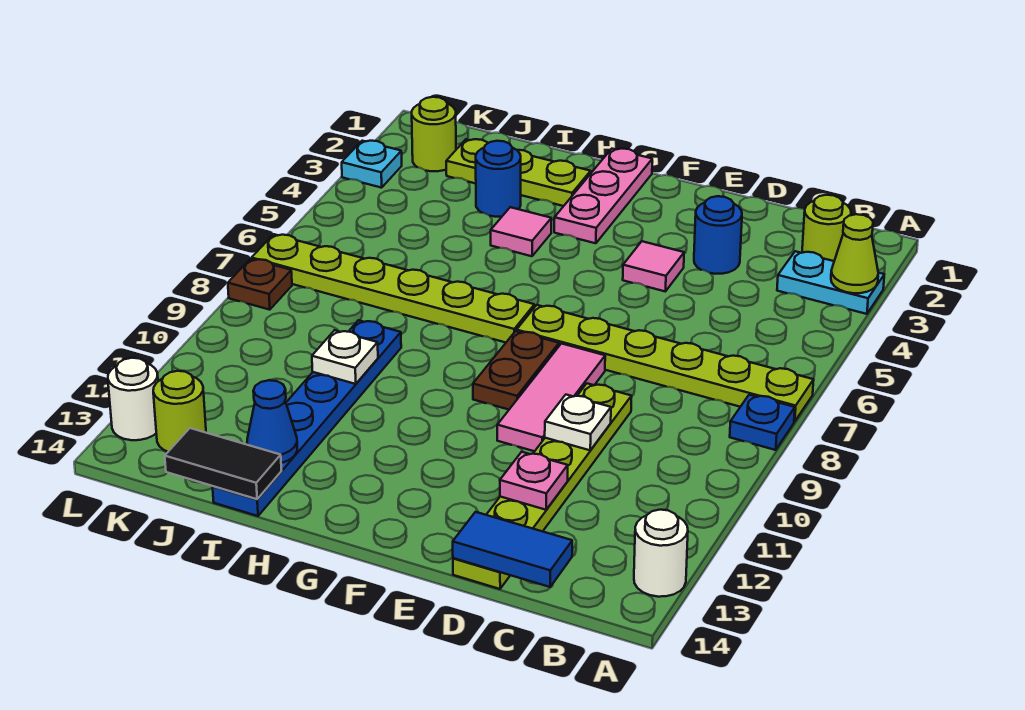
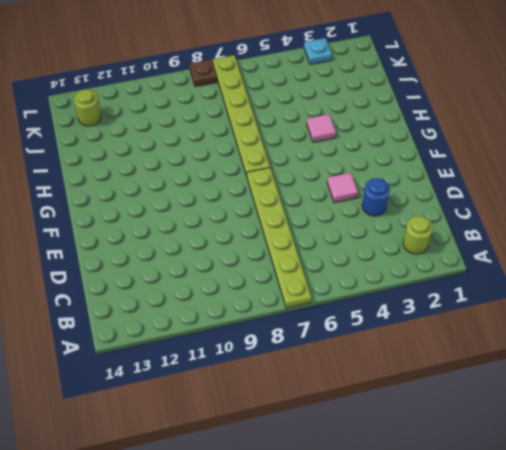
none -> cyan plate A3:B3 level 1
none -> blue plate A8 level 1
none -> white round brick A13 level 1

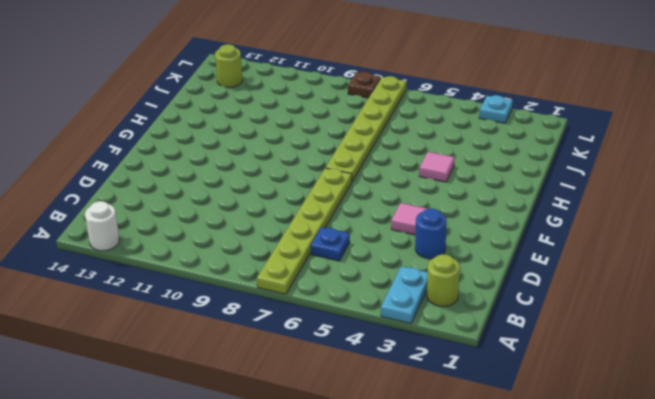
blue plate C6 level 1 -> blue plate A8 level 1
none -> lime plate D9:D14 level 1
none -> pink tile E8:E10 level 1
none -> brown plate F8:F9 level 1

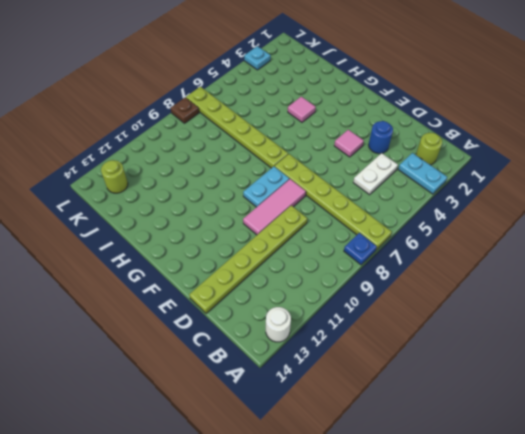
white plate C4:C5 level 1 -> none
cyan plate F8:F9 level 1 -> brown plate F8:F9 level 1
none -> pink plate G1:G3 level 1
none -> lime plate H2:J2 level 1
none -> blue round brick I3 level 1

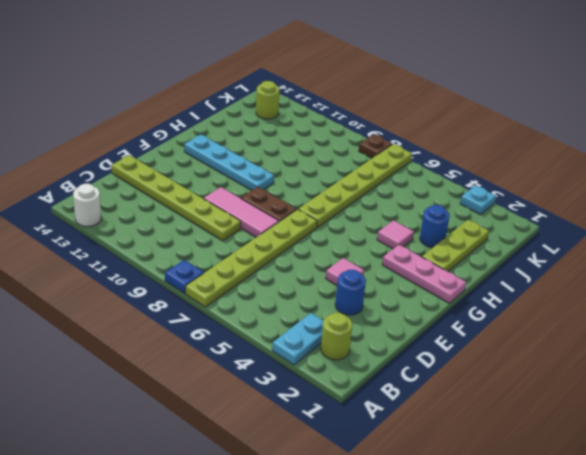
cyan plate G10:G13 level 1 -> none
none -> blue plate I9:I14 level 1
none -> lime round brick K2 level 1
none -> white round brick L13 level 1

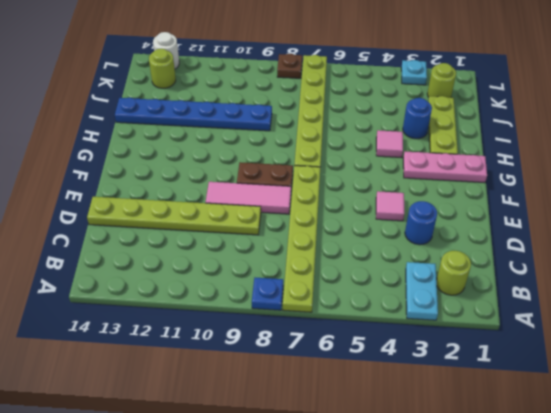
none -> white round brick A13 level 1
none -> lime cone A3 level 2
none -> blue tile C14:D14 level 2

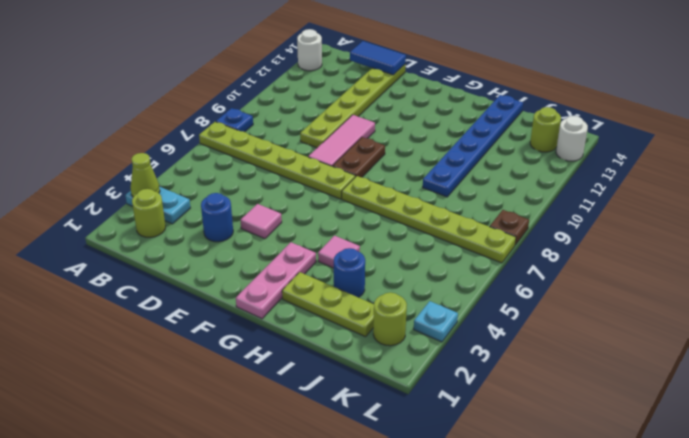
none -> white plate D10 level 2
none -> pink plate D12 level 2
none -> white plate I10 level 2

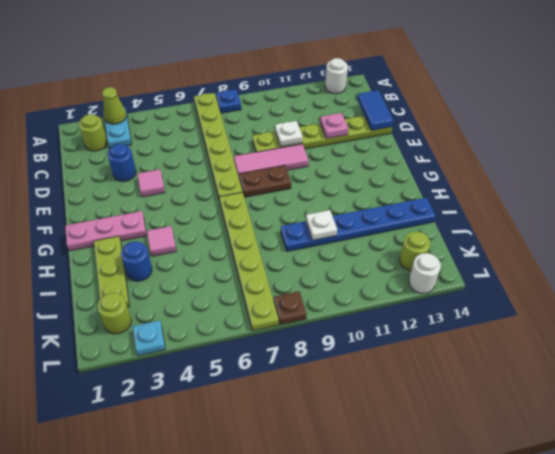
none -> blue cone I13 level 2
none -> black tile I14:J14 level 2

